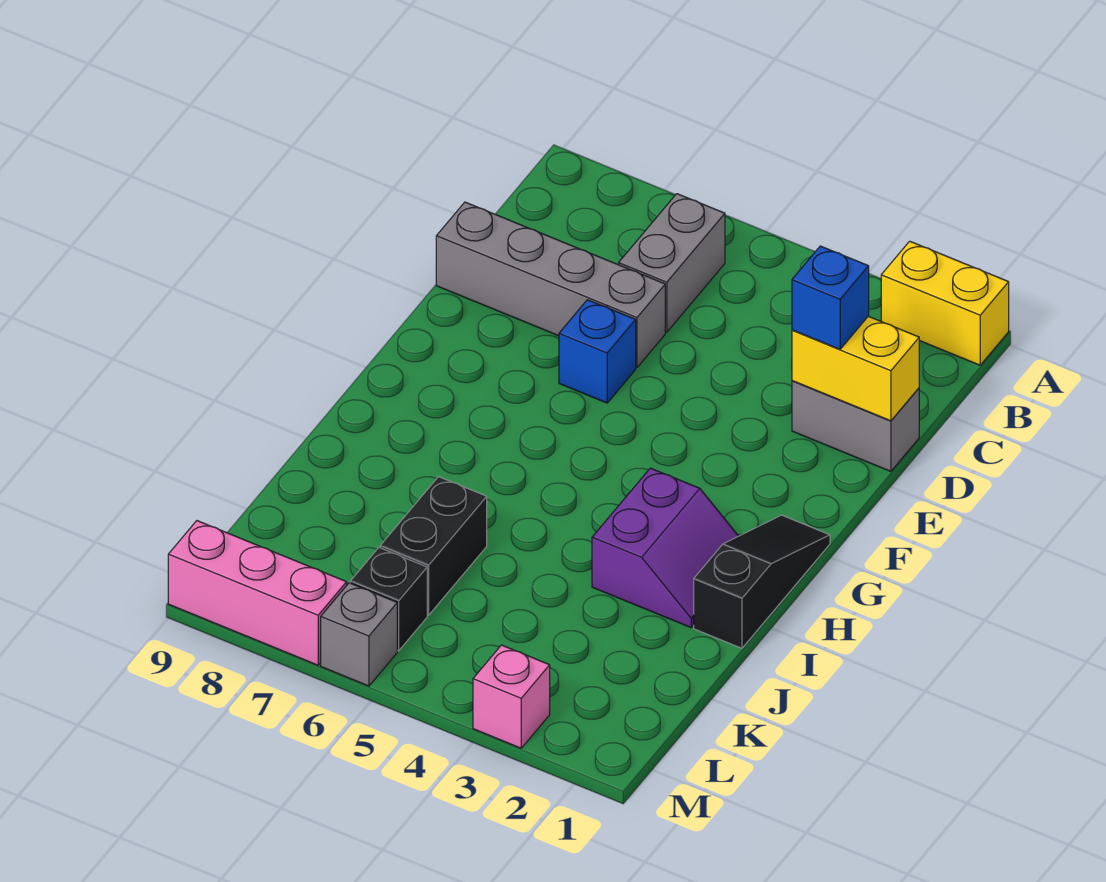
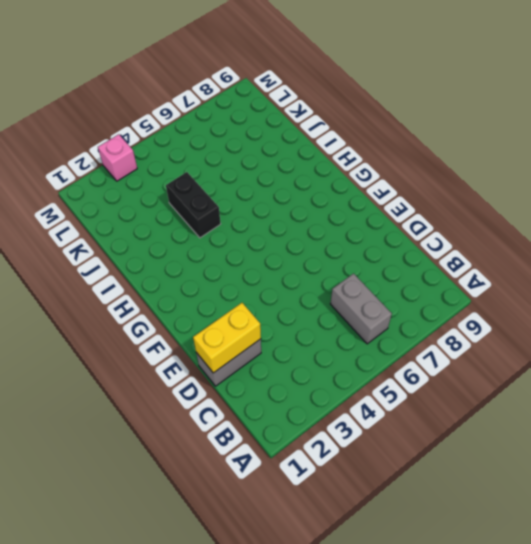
black brick I4:J4 level 1 -> black brick J6:K6 level 1
none -> yellow brick A1:A2 level 1
none -> grey brick D6:D9 level 1
none -> blue brick E6 level 1

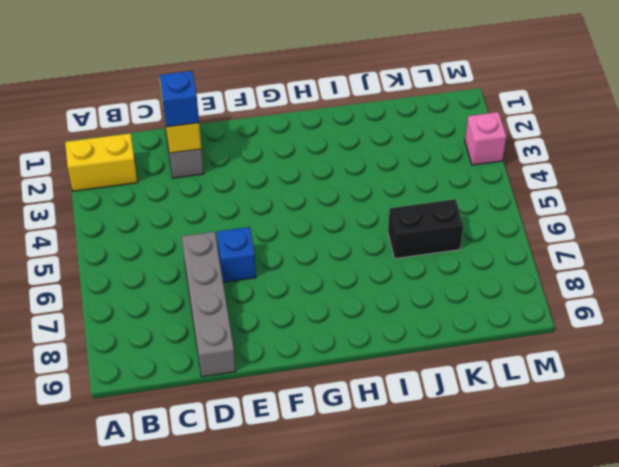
yellow brick A2:B2 level 1 -> yellow brick A1:A2 level 1
none -> grey brick B6:C6 level 1
none -> black slope G1:I1 level 1 top I
none -> purple slope H2:I3 level 1 top 3

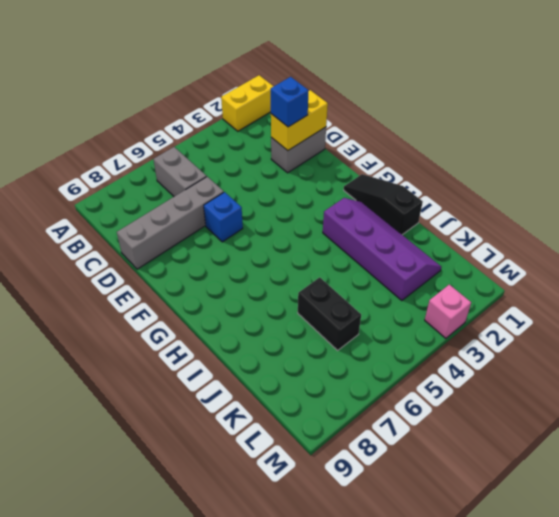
purple slope H2:K3 level 1 top 3 -> purple slope H2:I3 level 1 top 3
none -> black brick L6 level 1
none -> grey brick M6 level 1
none -> pink brick M7:M9 level 1

